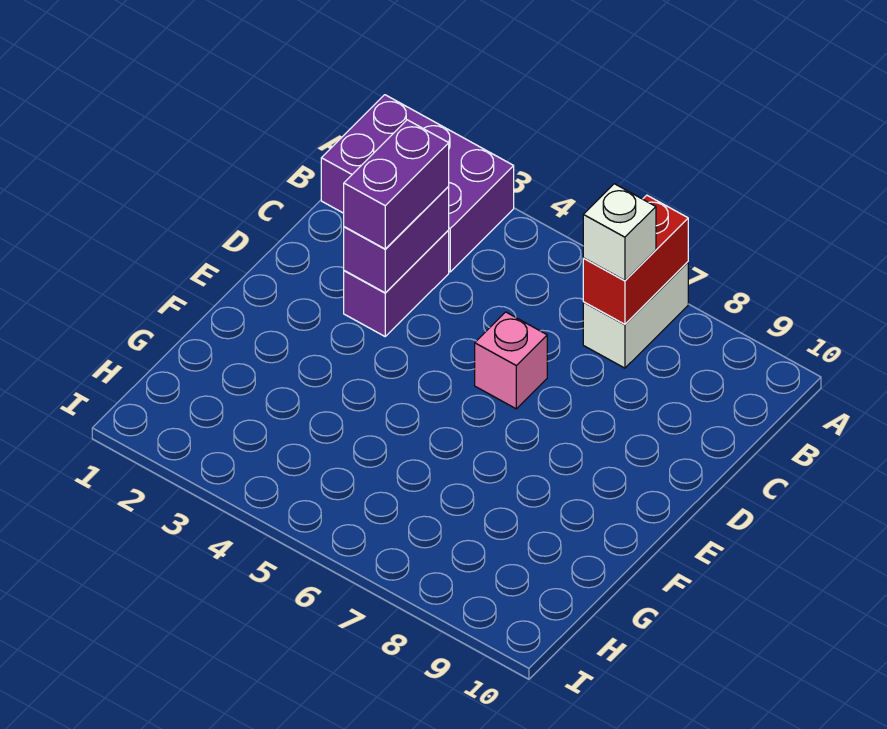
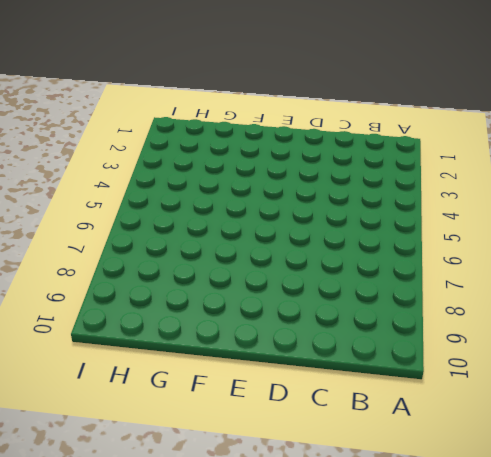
none -> purple brick A1:B3 level 1
none -> white brick A7:B7 level 1

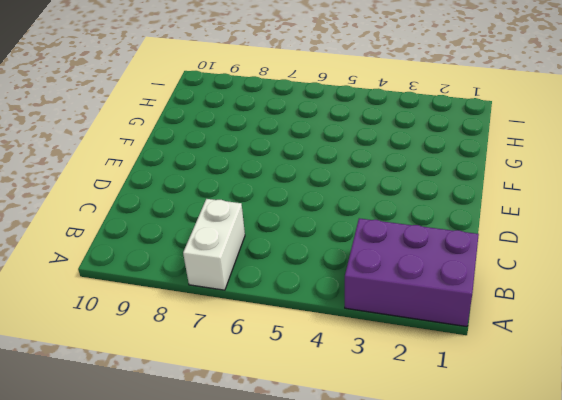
none -> purple brick C3:D3 level 1
none -> pink brick D6 level 1

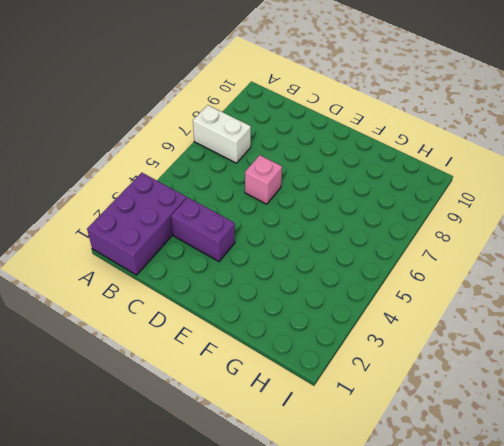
none -> red brick A7:B7 level 2
none -> purple brick C3:D3 level 2

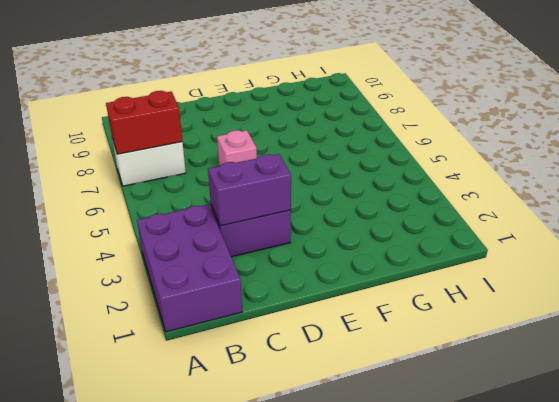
none -> white brick B7 level 3
none -> purple brick C3:D3 level 3

